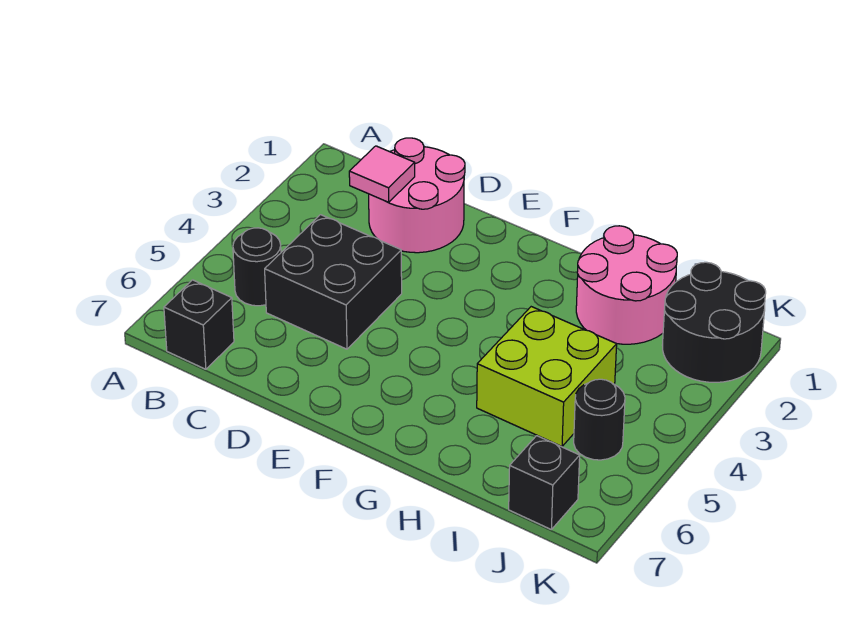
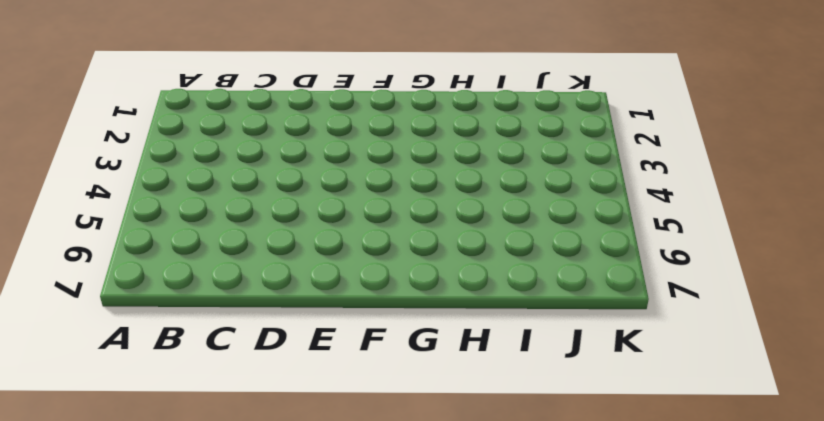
none -> black round brick B5 level 1
none -> black brick B7 level 1

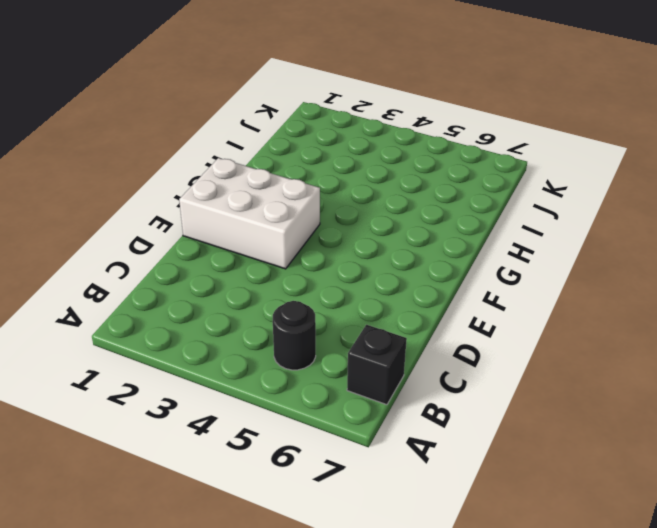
white brick E1:F3 level 1 -> none
none -> pink round brick C1:D2 level 1
none -> black brick C4:D5 level 1

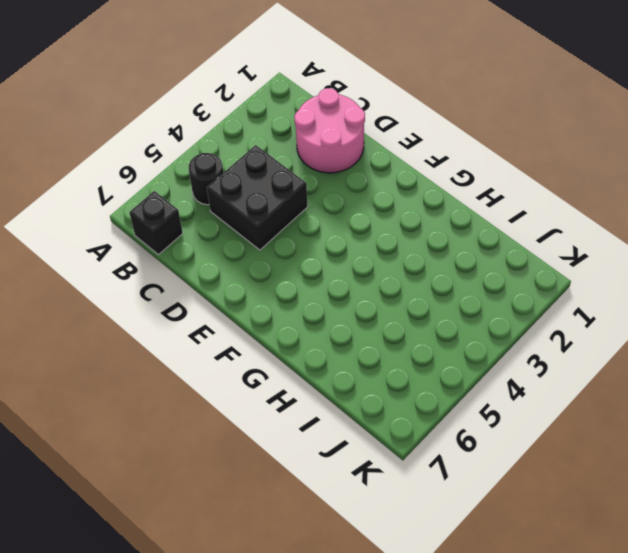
none -> pink round brick H1:I2 level 1
none -> lime brick H4:I5 level 1

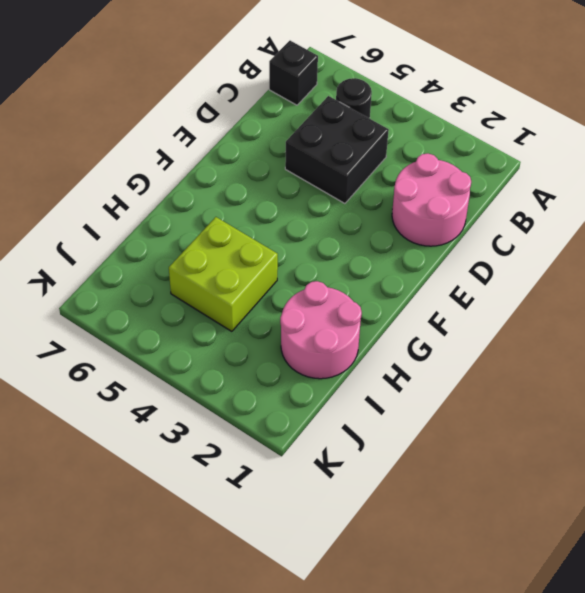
none -> black round brick J1:K2 level 1
none -> black round brick J5 level 1

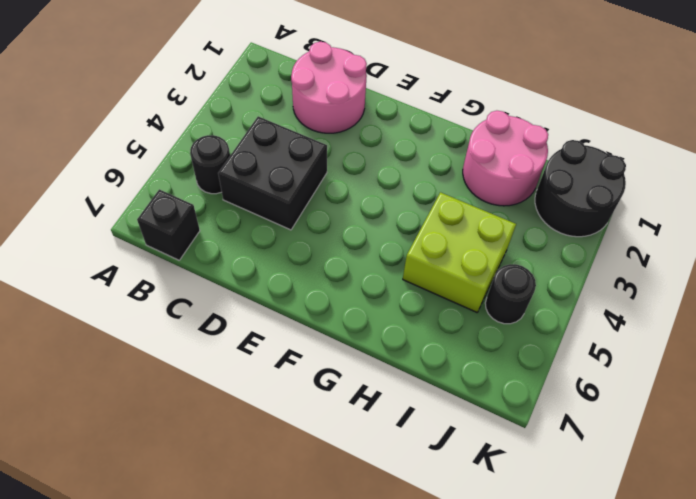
none -> black brick J7 level 1
none -> pink tile C2 level 2

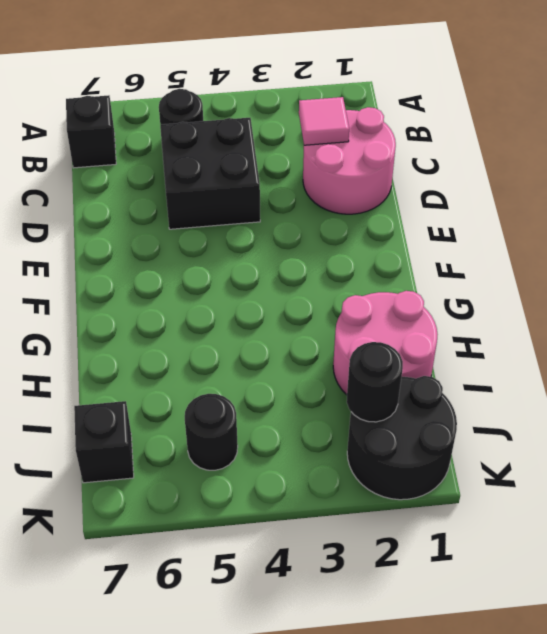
black round brick J2 level 2 -> none
none -> lime brick H4:I5 level 1

